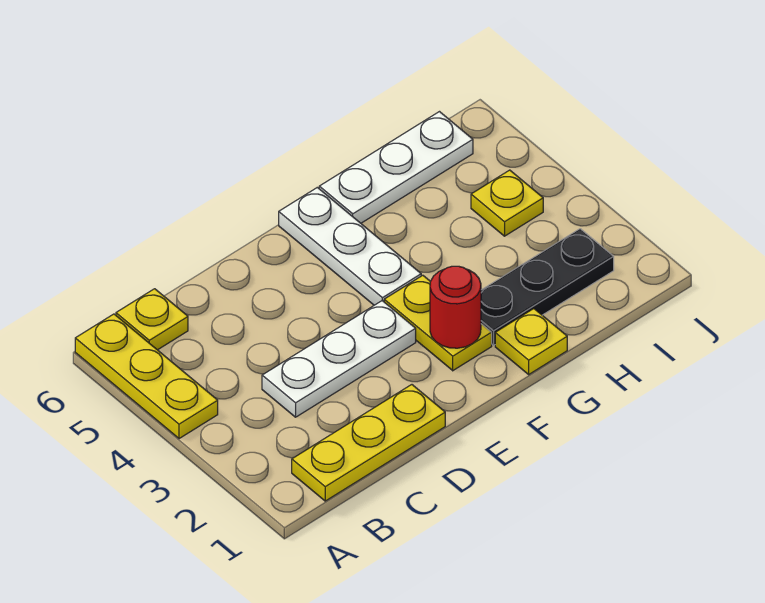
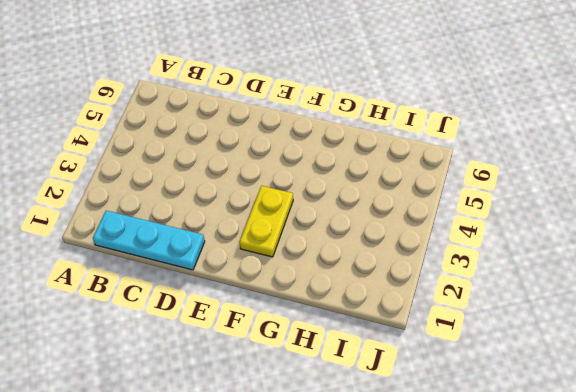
cyan plate B1:D1 level 1 -> yellow plate B1:D1 level 1
none -> yellow plate A4:A6 level 1
none -> yellow plate B6 level 1

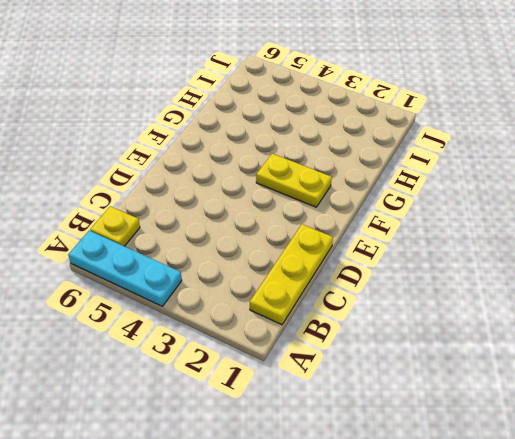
cyan plate A4:A6 level 1 -> yellow plate A4:A6 level 1
none -> white plate C3:E3 level 1
none -> white plate F4:F6 level 1

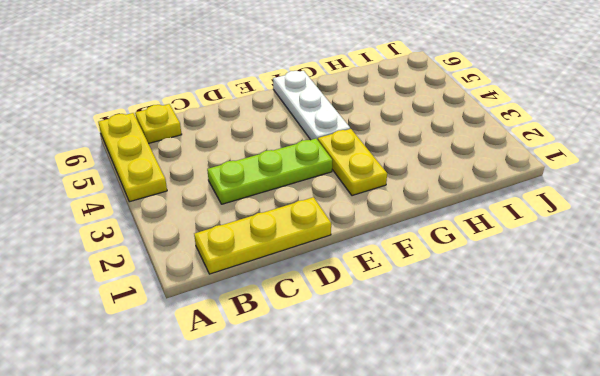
lime plate C3:E3 level 1 -> white plate C3:E3 level 1
none -> yellow plate G1 level 1
none -> black plate G2:I2 level 1

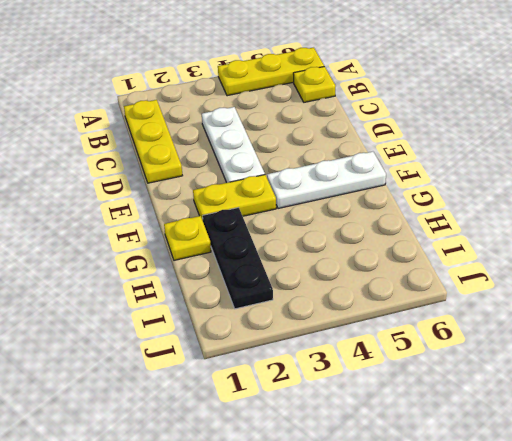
none -> white plate G6:I6 level 1
none -> yellow plate I4 level 1

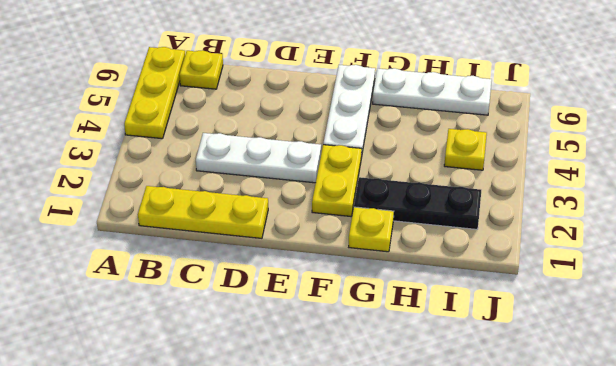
none -> red round brick F2 level 2

